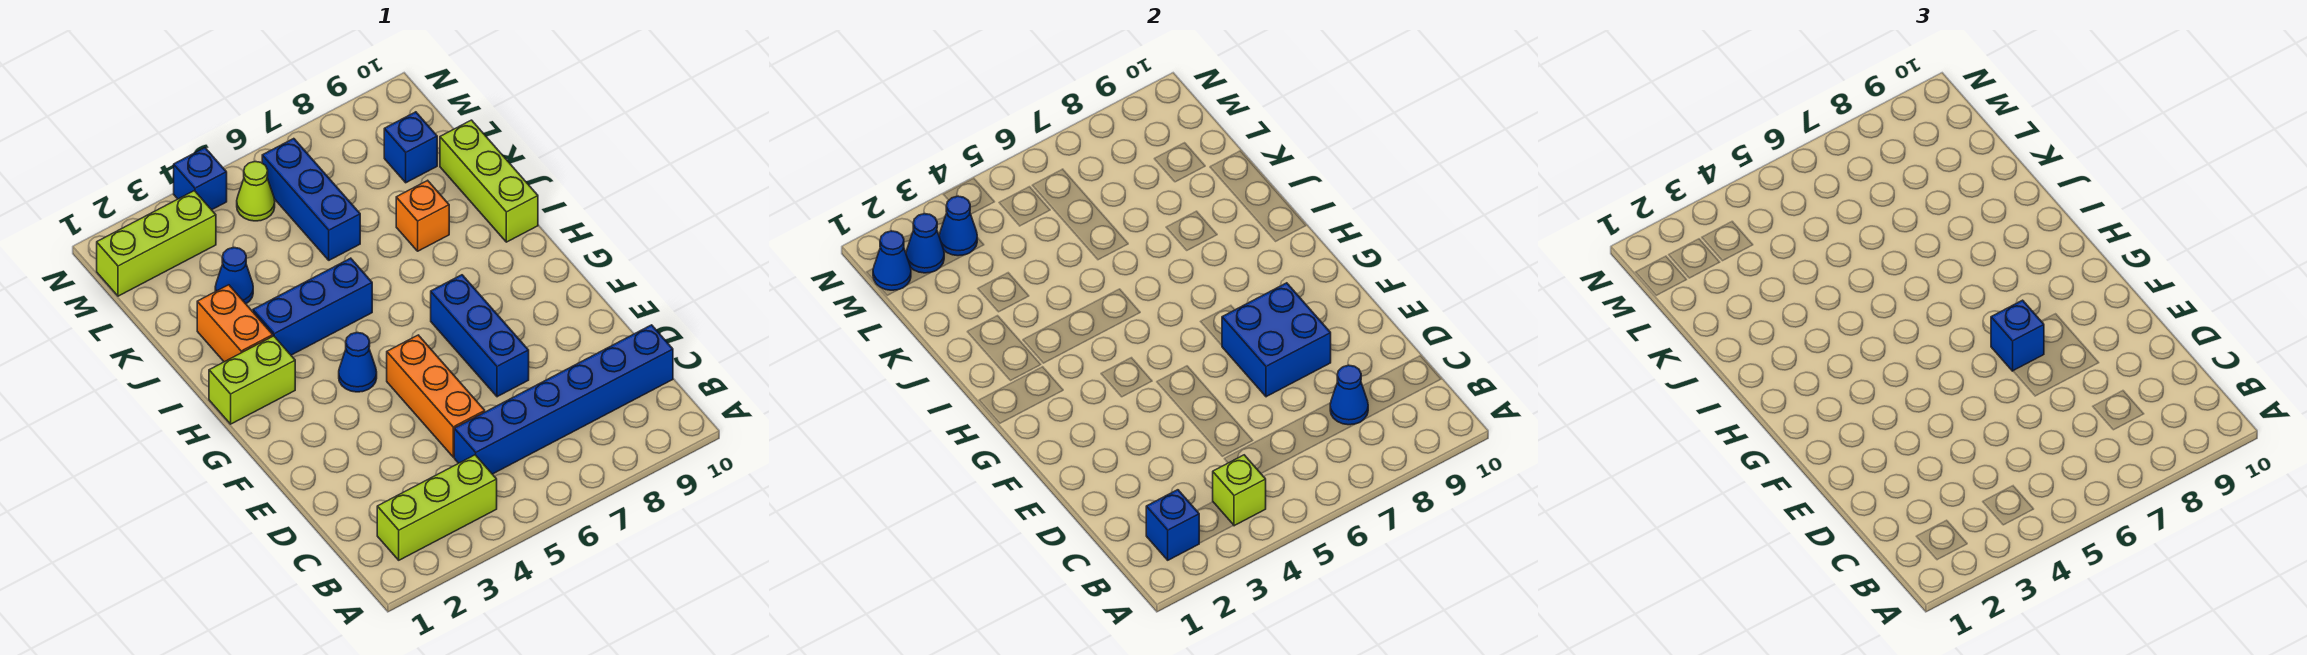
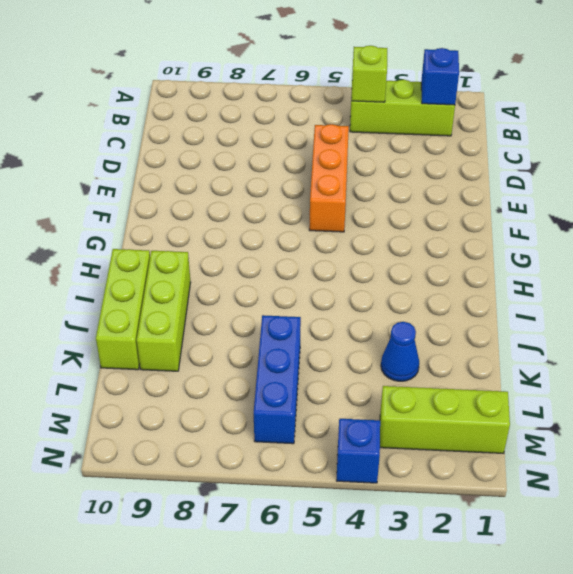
lime brick I9:K9 level 1 -> none
none -> blue brick C5:C10 level 1
none -> blue brick E7:G7 level 1
none -> blue cone G4 level 1

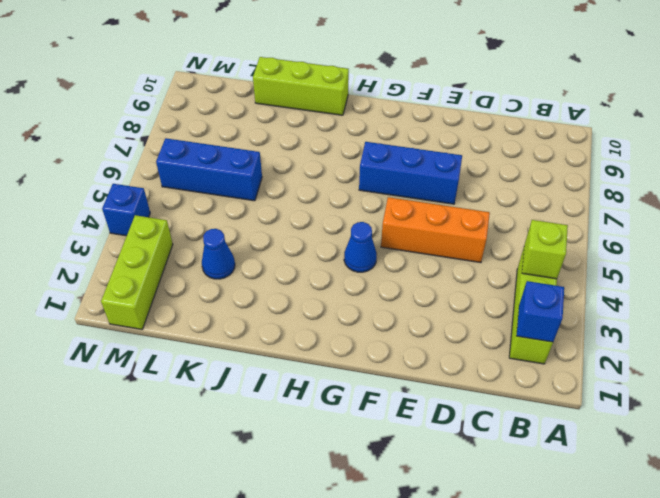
none -> blue brick C5:C10 level 1
none -> lime brick H1:H2 level 1
none -> orange brick I2:J2 level 1

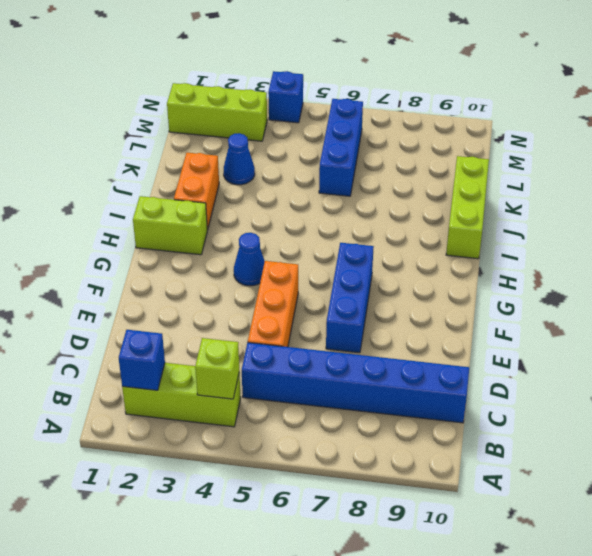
none -> blue brick I3:I5 level 1
none -> orange brick J8 level 1
none -> blue brick L9 level 1

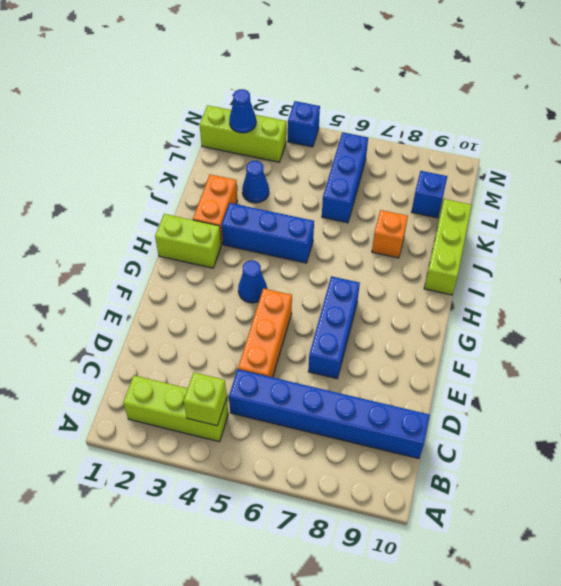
none -> lime cone M5 level 1
none -> blue brick B2 level 2
none -> blue cone C8 level 2

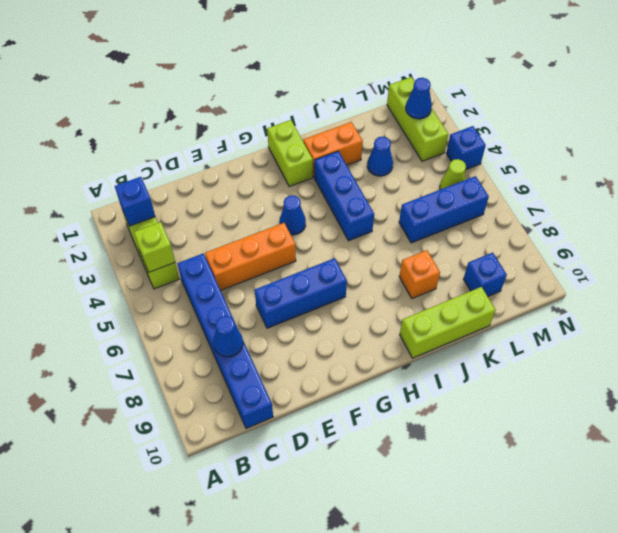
none -> blue brick E7:F8 level 2
none -> blue cone M1 level 2
none -> blue cone M3 level 2

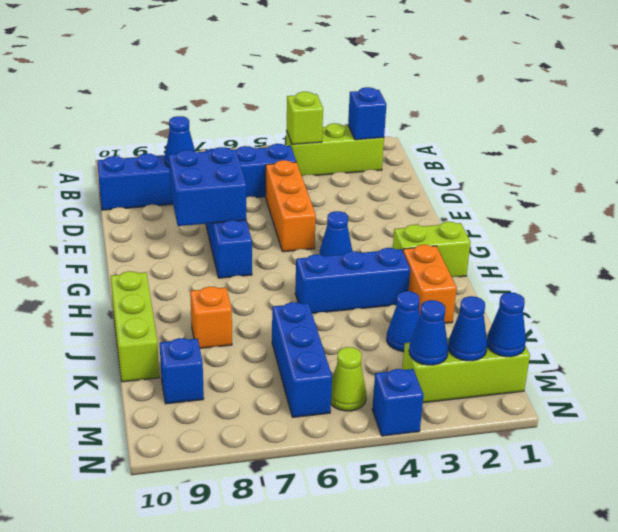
none -> blue brick F7 level 3

